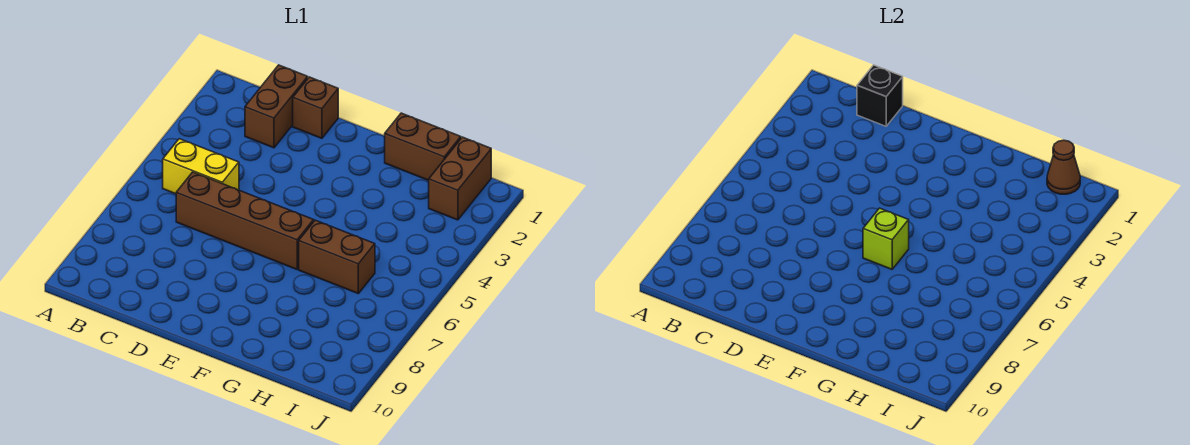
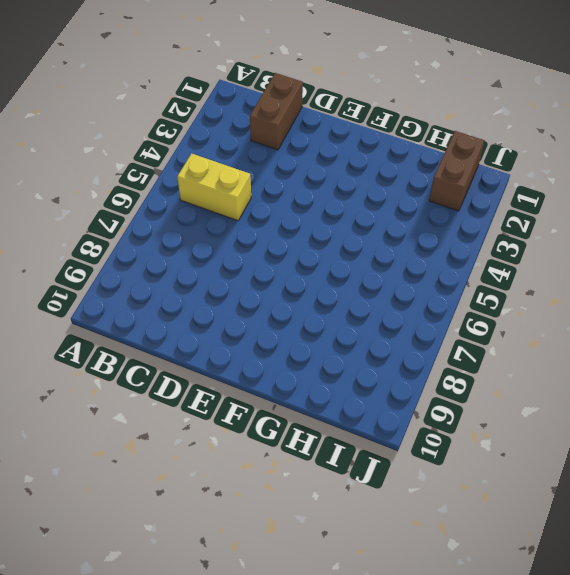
none -> brown brick C6:F6 level 1
none -> brown brick D1 level 1

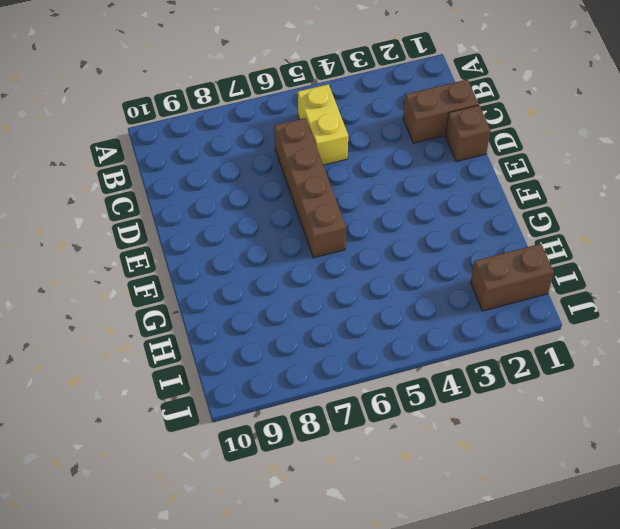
none -> brown brick G1:H1 level 1
none -> brown brick G6:H6 level 1

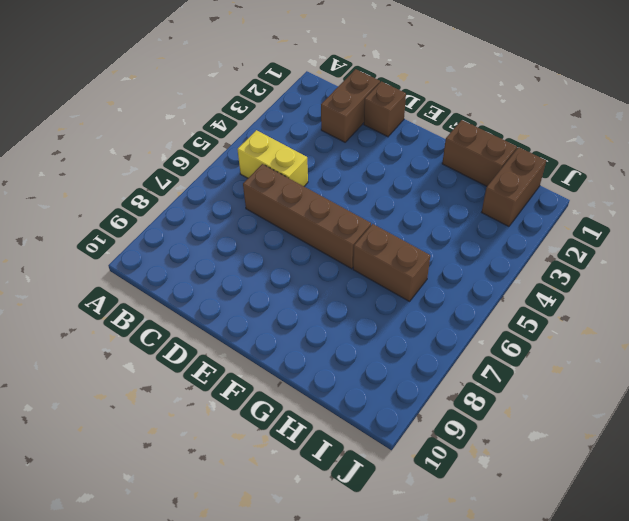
none -> black brick C1 level 2
none -> lime brick F6 level 2

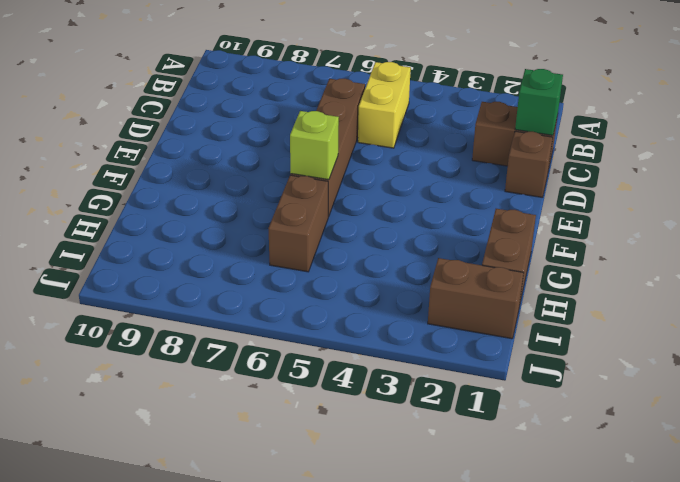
green brick C1 level 2 -> black brick C1 level 2
none -> brown cone I1 level 2

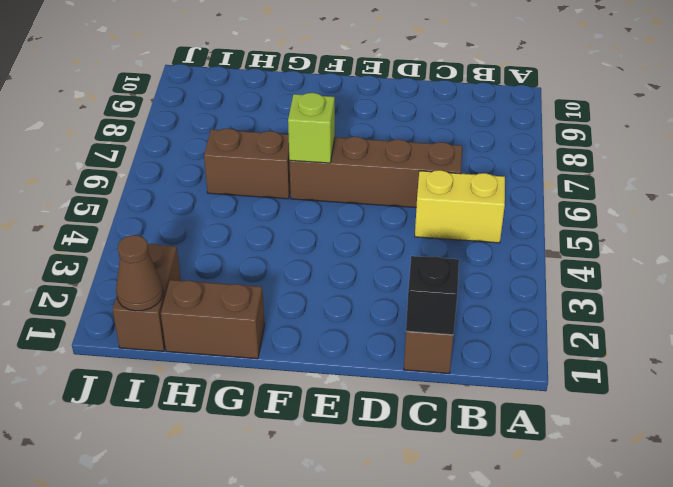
none -> brown brick D1 level 1

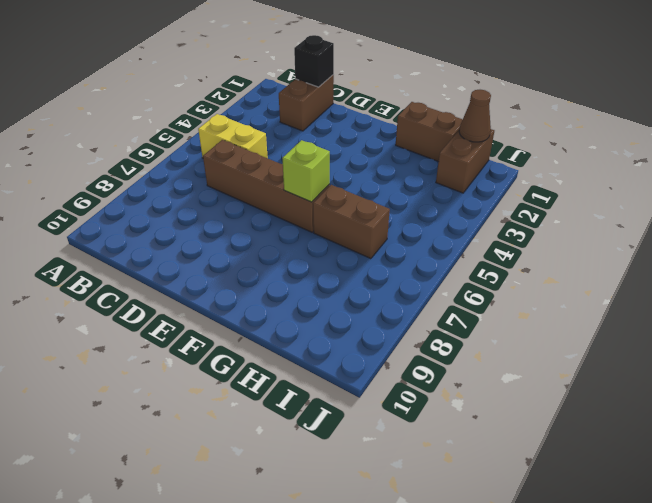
none -> brown brick D1 level 1

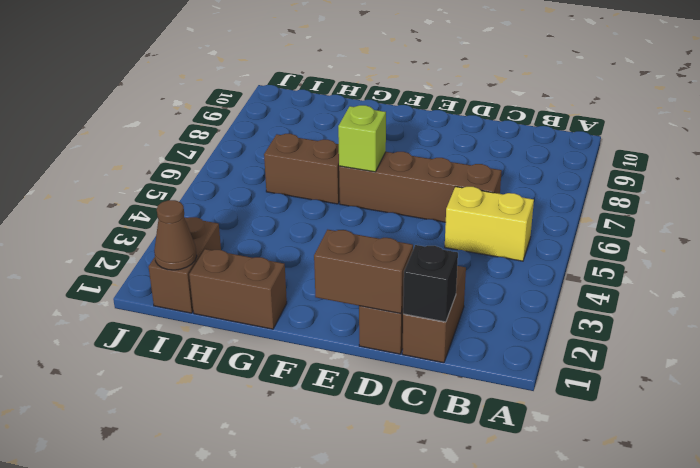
brown brick D1:E1 level 2 -> none

